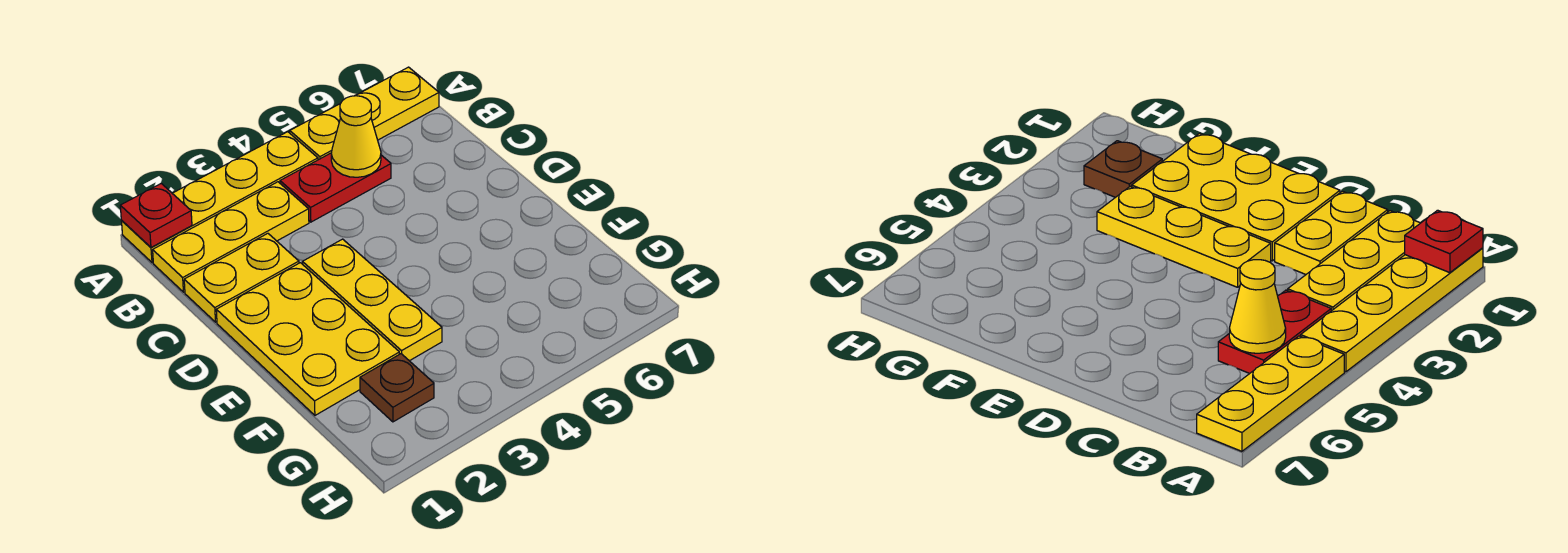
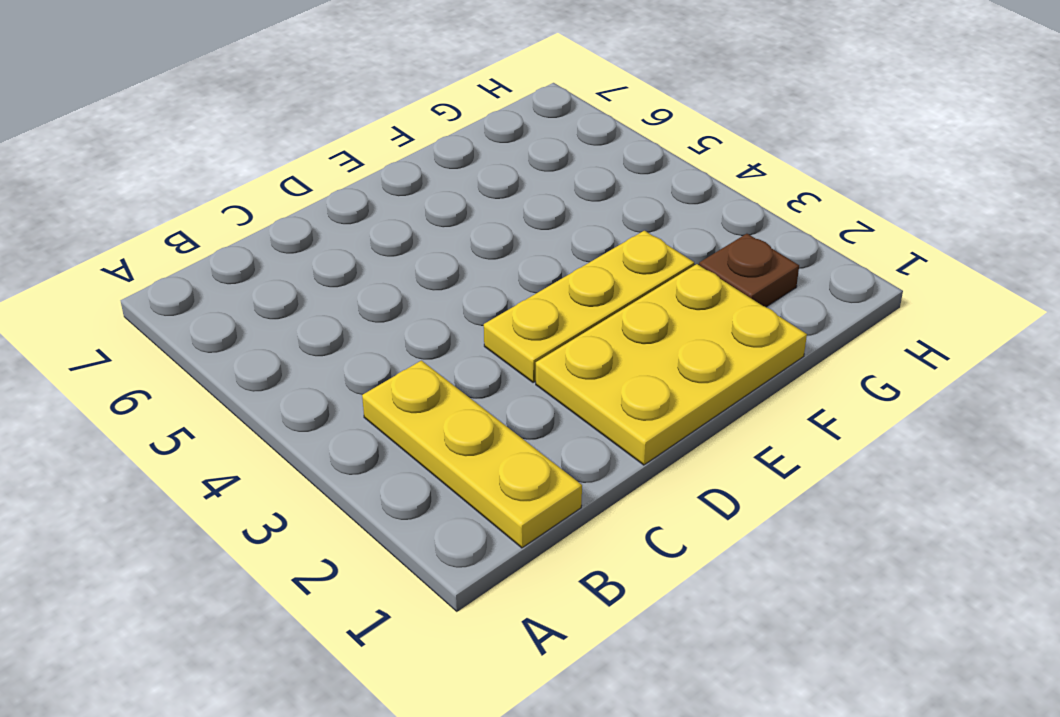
none -> yellow plate A1:A4 level 1
none -> yellow plate A5:A7 level 1

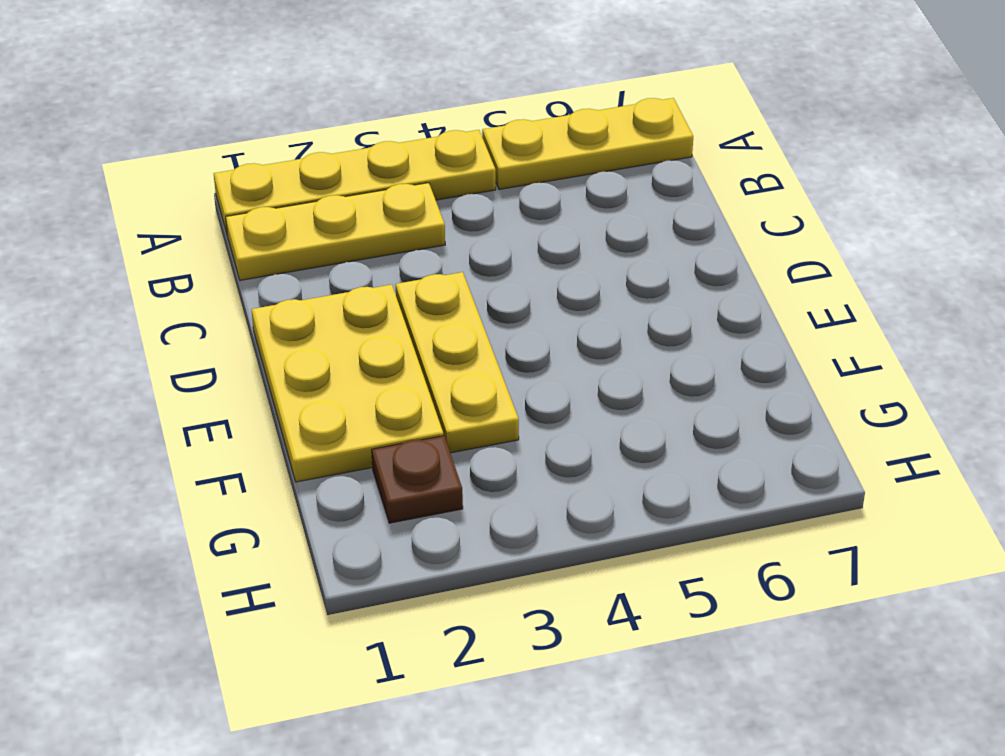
none -> red plate B4:B5 level 1
none -> yellow plate C1:C2 level 1

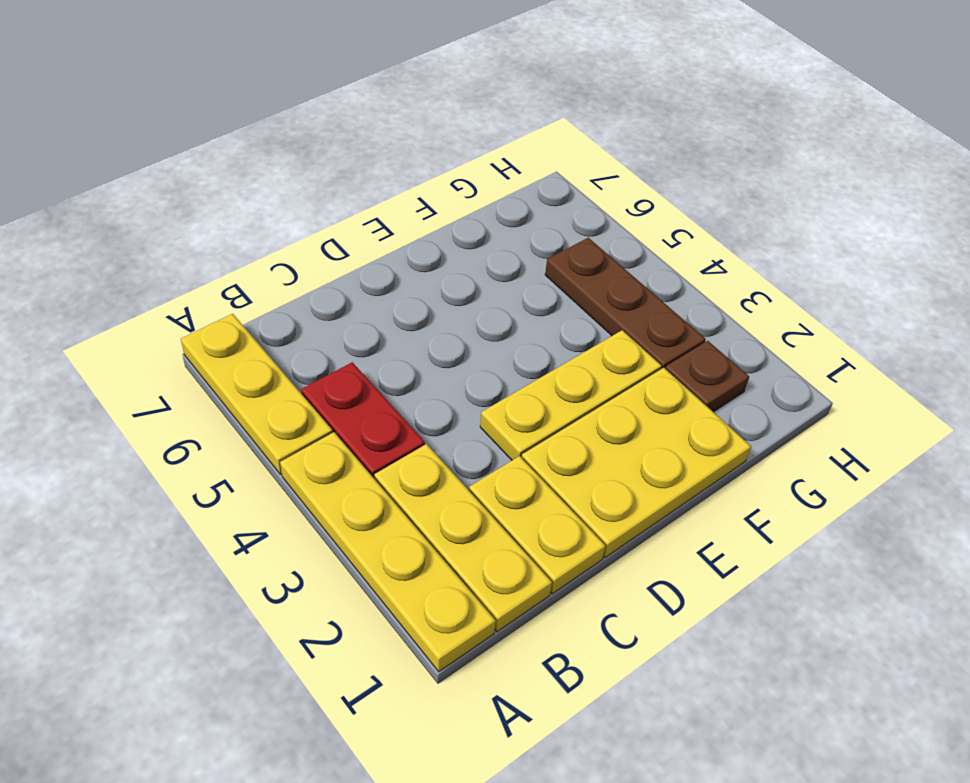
brown plate G3:G5 level 1 -> none
none -> red plate A1 level 2
none -> yellow cone B5 level 2

